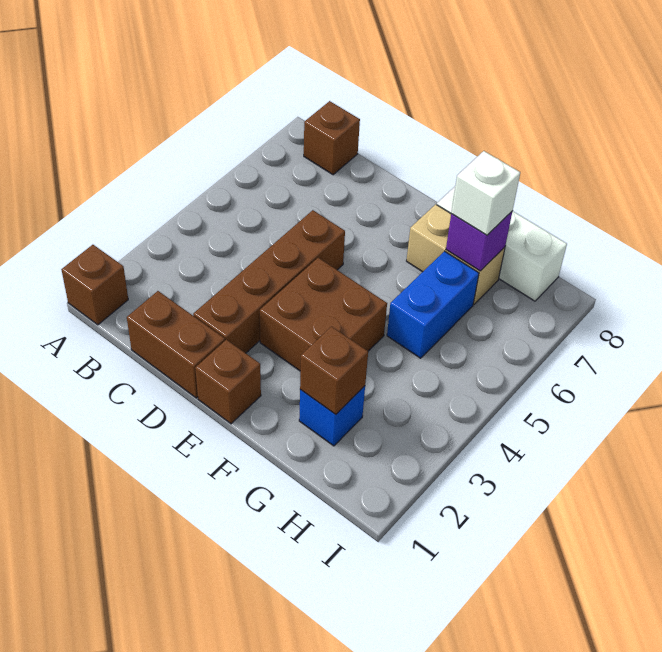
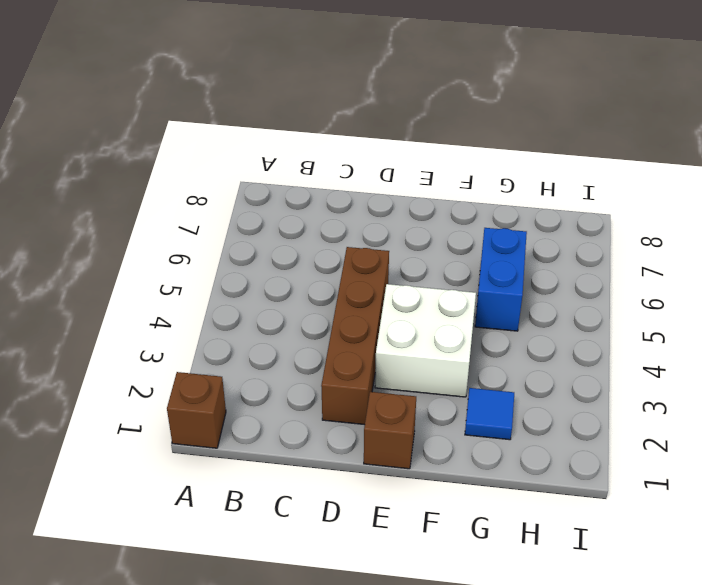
white brick E3:F4 level 1 -> brown brick E3:F4 level 1
blue tile G2 level 1 -> blue brick G2 level 1
none -> brown brick B8 level 1
none -> brown brick C1:D1 level 1
none -> tan brick F7:G7 level 1

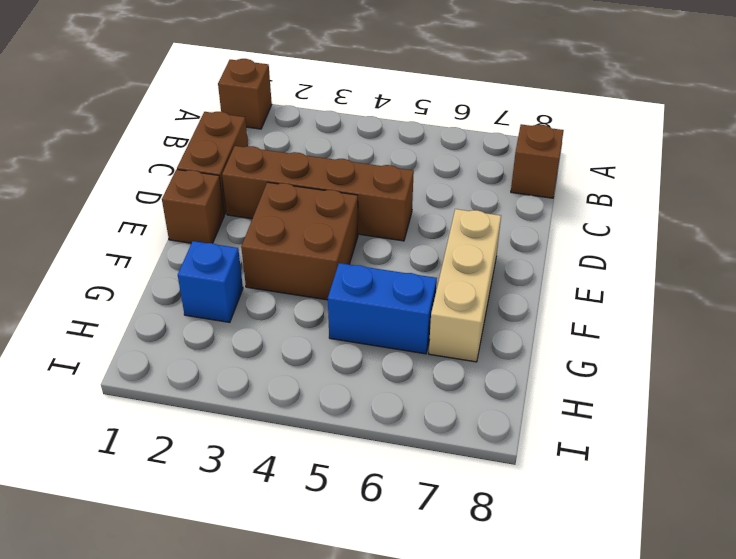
tan brick E7:G7 level 1 -> tan brick F7:G7 level 1
none -> white brick F8:H8 level 1
none -> brown brick G2 level 2
none -> purple brick G7 level 2

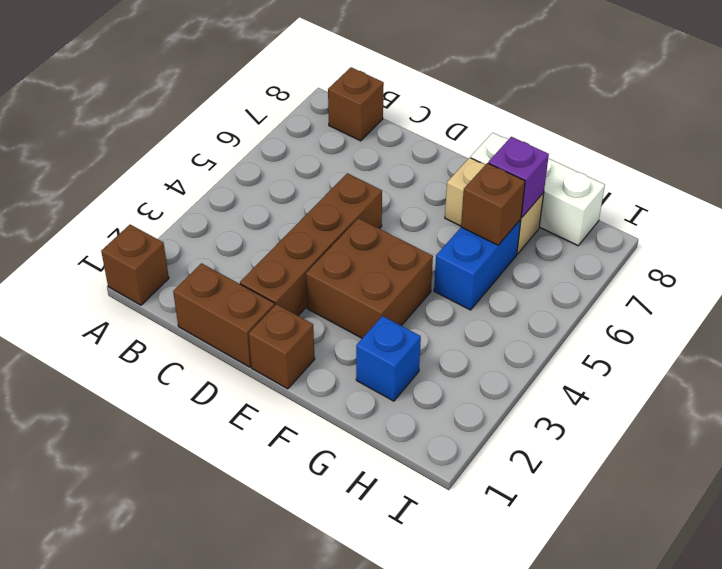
brown brick G6 level 2 -> brown brick G2 level 2
none -> white brick G7 level 3

